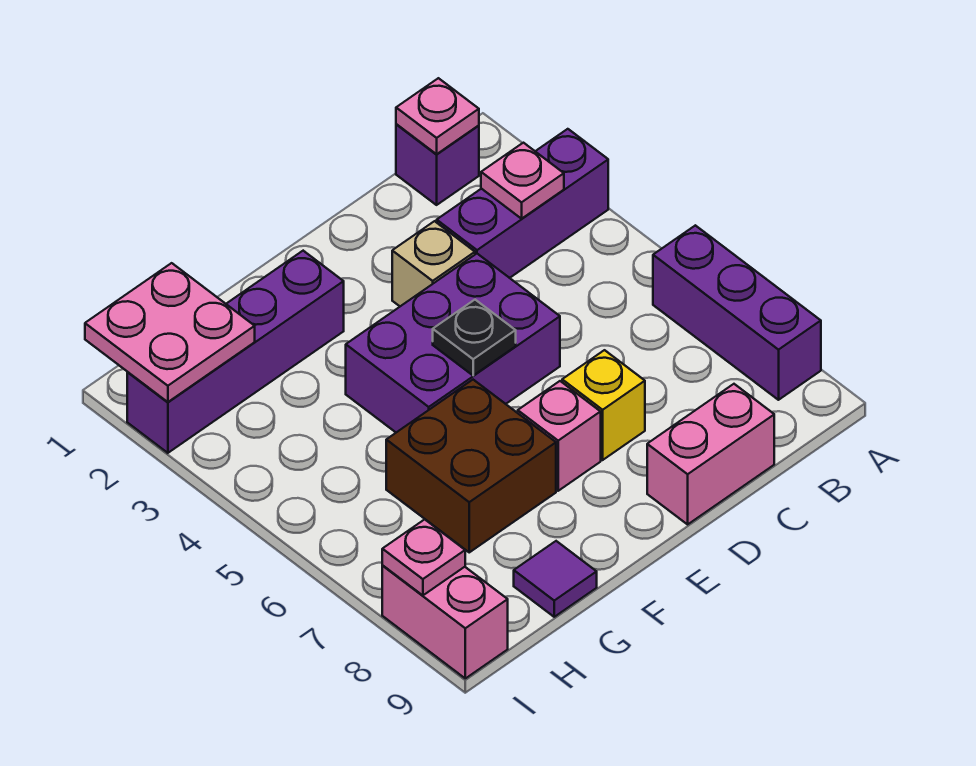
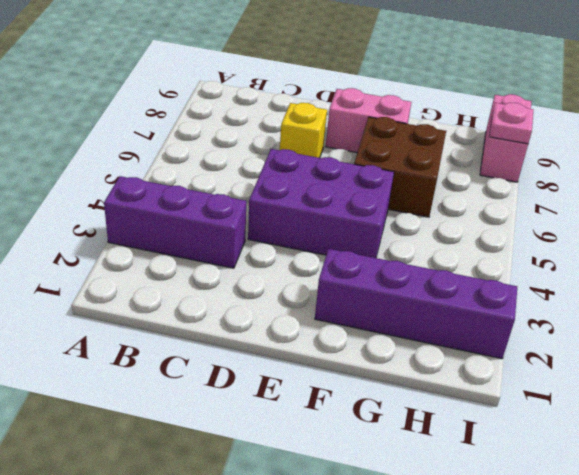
pink brick E8:F8 level 1 -> pink brick C9:D9 level 1
none -> purple brick A6:A8 level 1
none -> purple brick B1 level 1
none -> tan brick D3 level 1

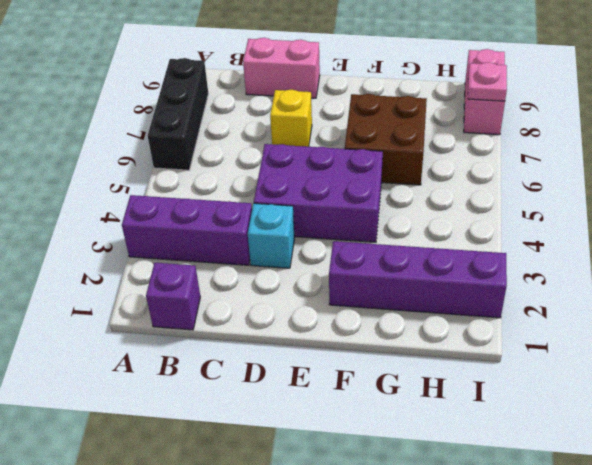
black brick A6:A8 level 1 -> purple brick A6:A8 level 1
cyan brick D3 level 1 -> tan brick D3 level 1
none -> pink brick E7 level 1
none -> purple tile G9 level 1
none -> pink plate B1 level 2

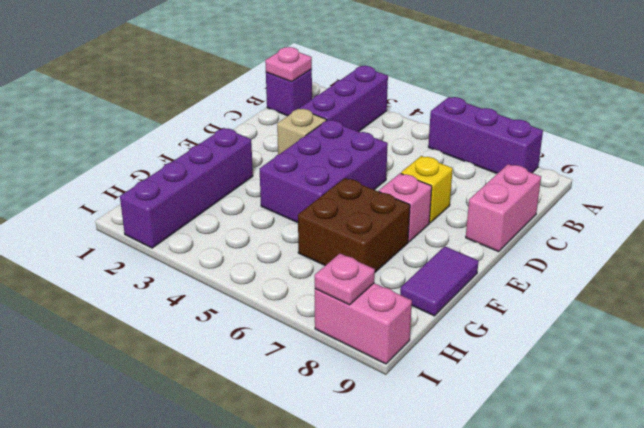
purple tile F9:G9 level 1 -> purple tile G9 level 1
none -> pink plate B3 level 2
none -> black plate E5 level 2
none -> pink plate H1:I2 level 2

